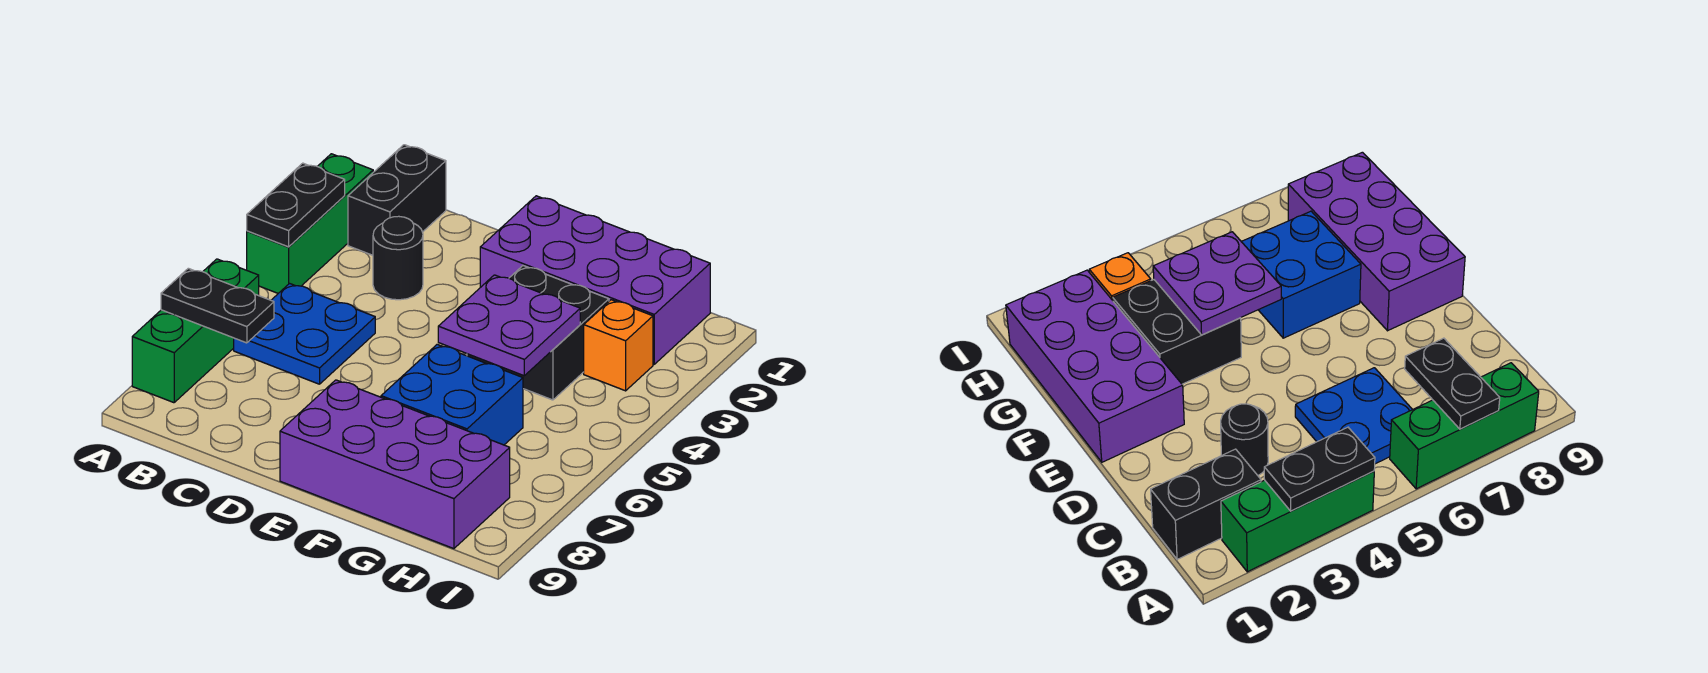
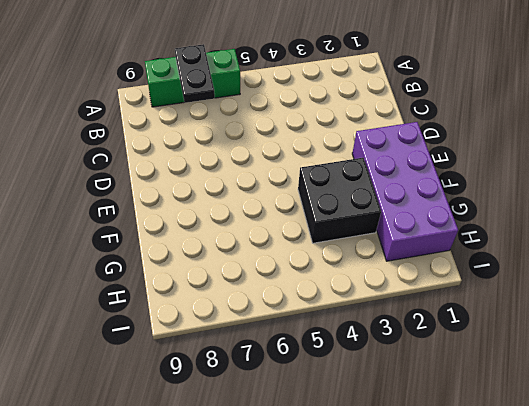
none -> green brick A2:A4 level 1
none -> black brick B1:B2 level 1
none -> blue plate B5:C6 level 1

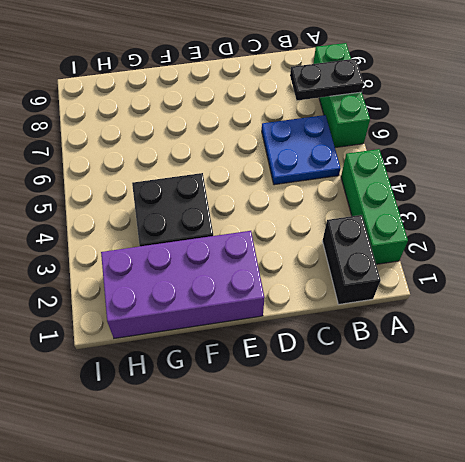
none -> black round brick C3 level 1
none -> purple brick E8:H9 level 1
none -> blue brick F6:G7 level 1

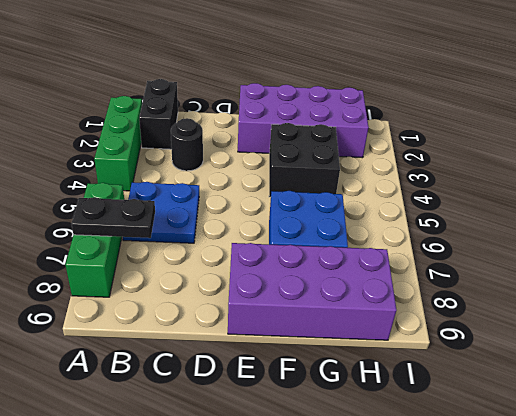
none -> orange brick H3 level 1
none -> black plate A3:A4 level 2
none -> purple plate F4:G5 level 2

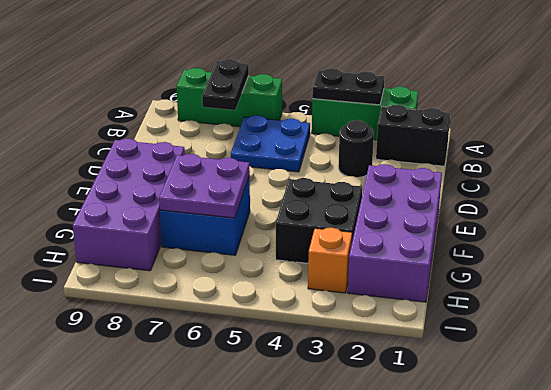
purple plate F6:G7 level 2 -> purple plate F4:G5 level 2

